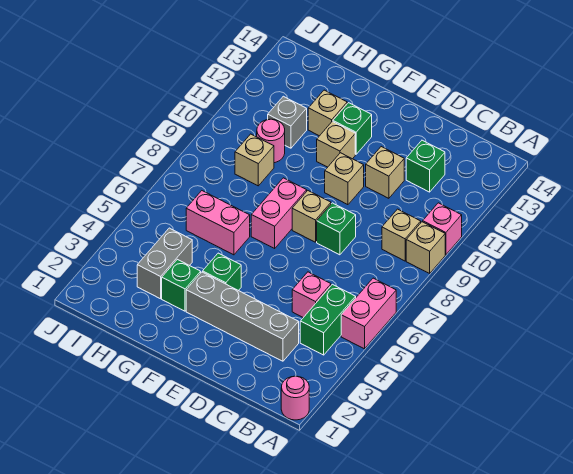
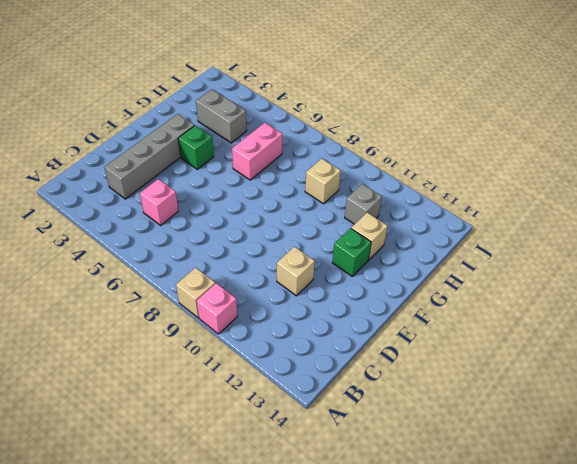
none -> pink round brick A1 level 1
none -> pink brick A5:A6 level 1
none -> green brick B4:B5 level 1

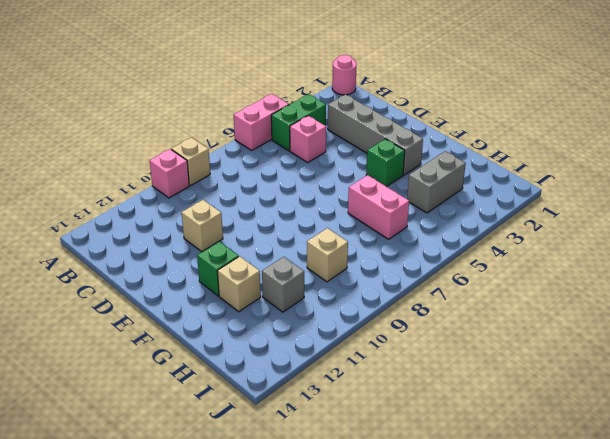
none -> tan brick B9 level 1
none -> green brick C12 level 1
none -> green brick D8 level 1

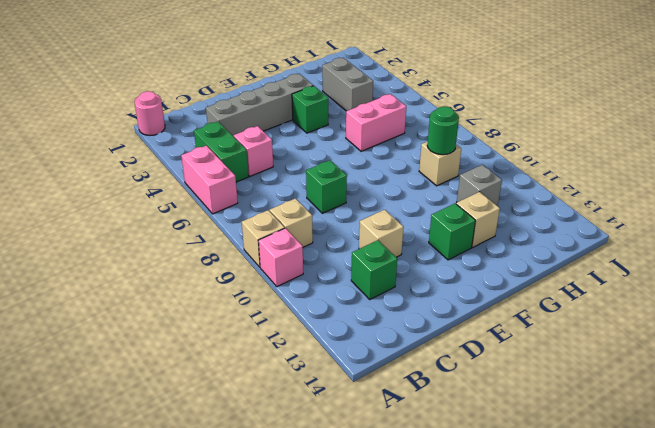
green round brick H9 level 2 -> none
none -> tan brick E8 level 1
none -> tan brick E10 level 1
none -> pink brick F7:F8 level 1

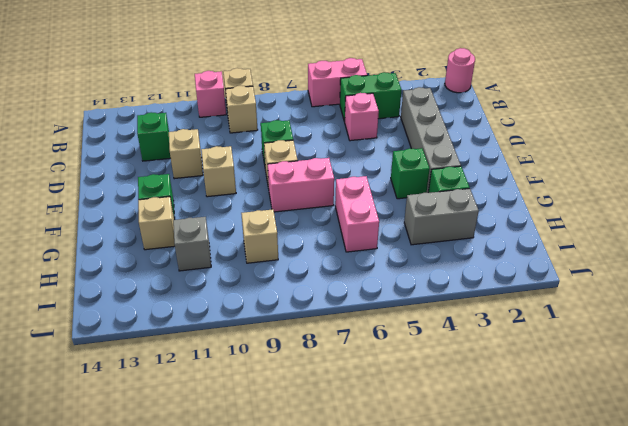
none -> tan brick F11 level 1
none -> pink round brick H10 level 1

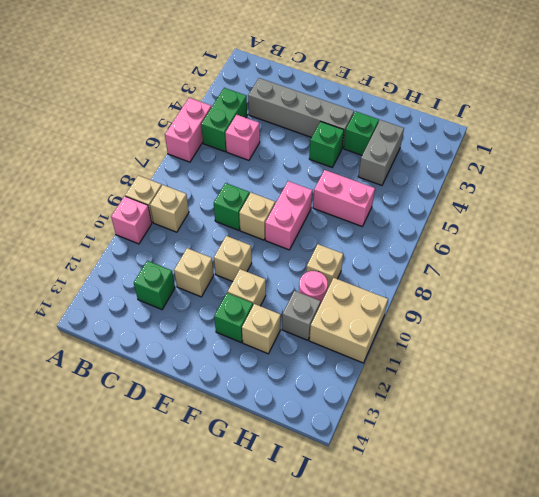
tan brick I10:J11 level 1 -> none
none -> pink round brick A1 level 1

